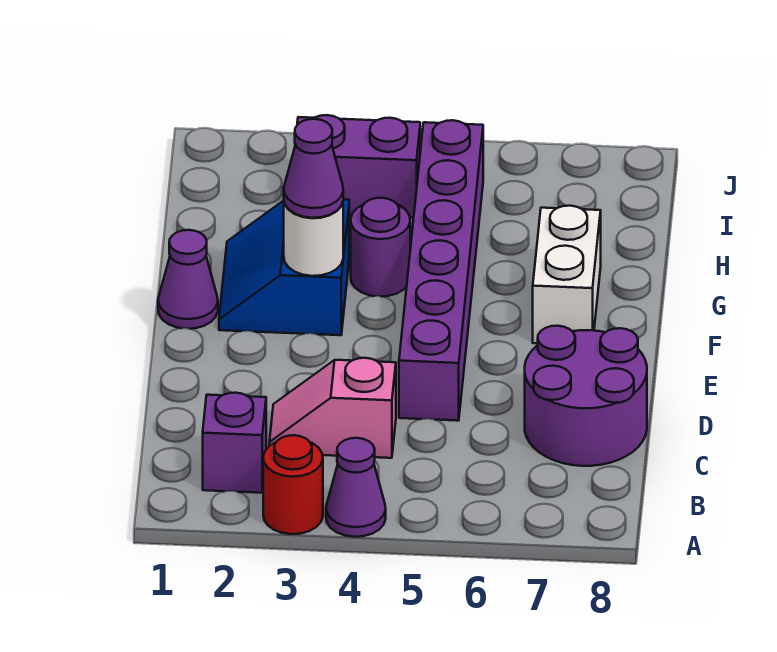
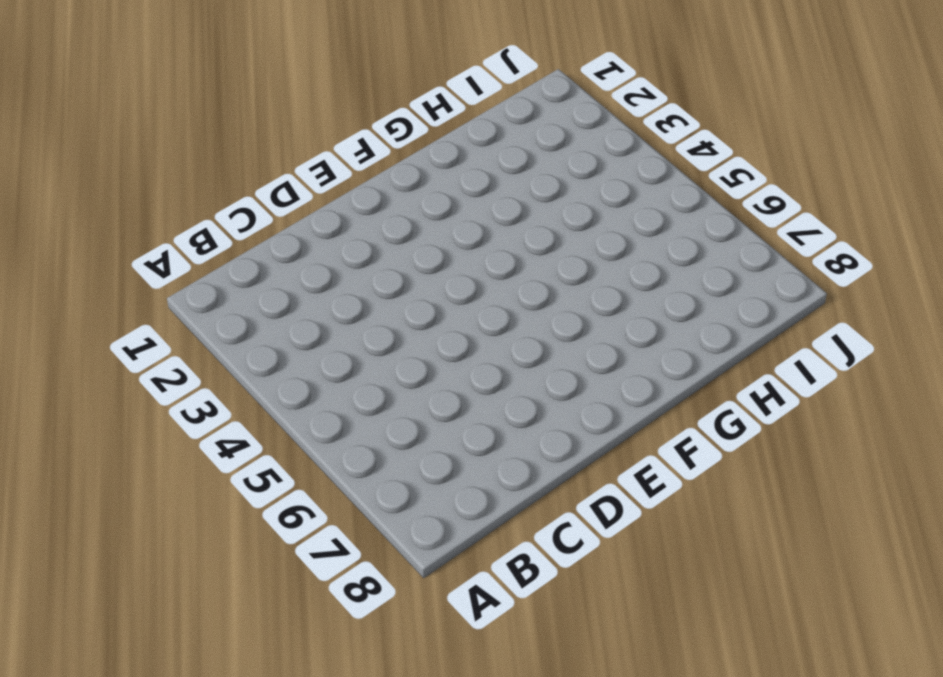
none -> red round brick A3 level 1
none -> purple cone A4 level 1
none -> purple brick B2 level 1

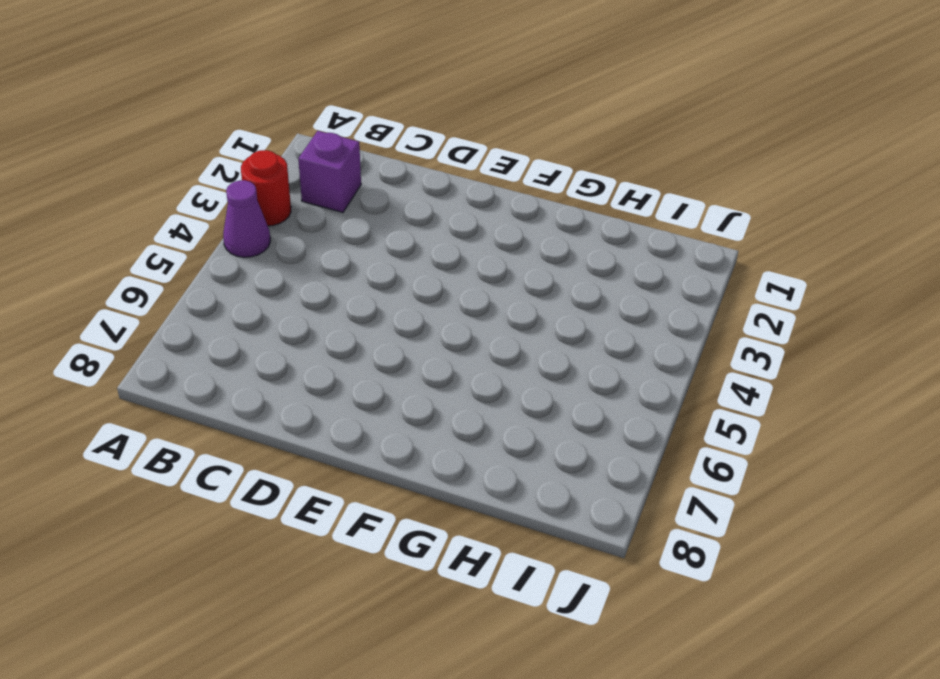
none -> pink slope C3:C4 level 1 top 4
none -> purple round brick C7:D8 level 1
none -> purple brick D5:I5 level 1

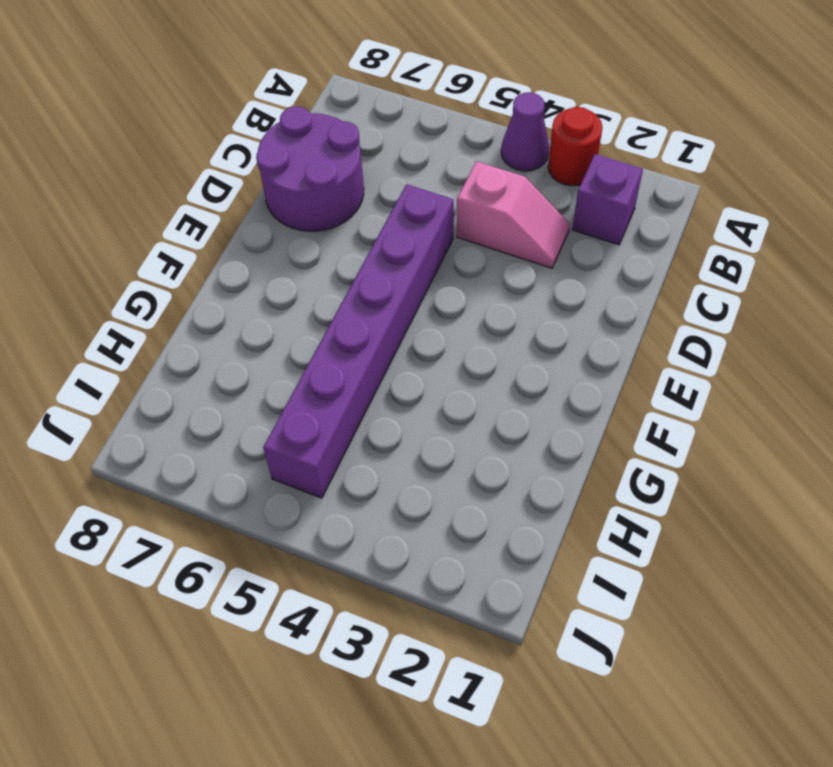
none -> purple cone F1 level 1
none -> blue slope F2:G3 level 1 top 3
none -> white brick F7:G7 level 1

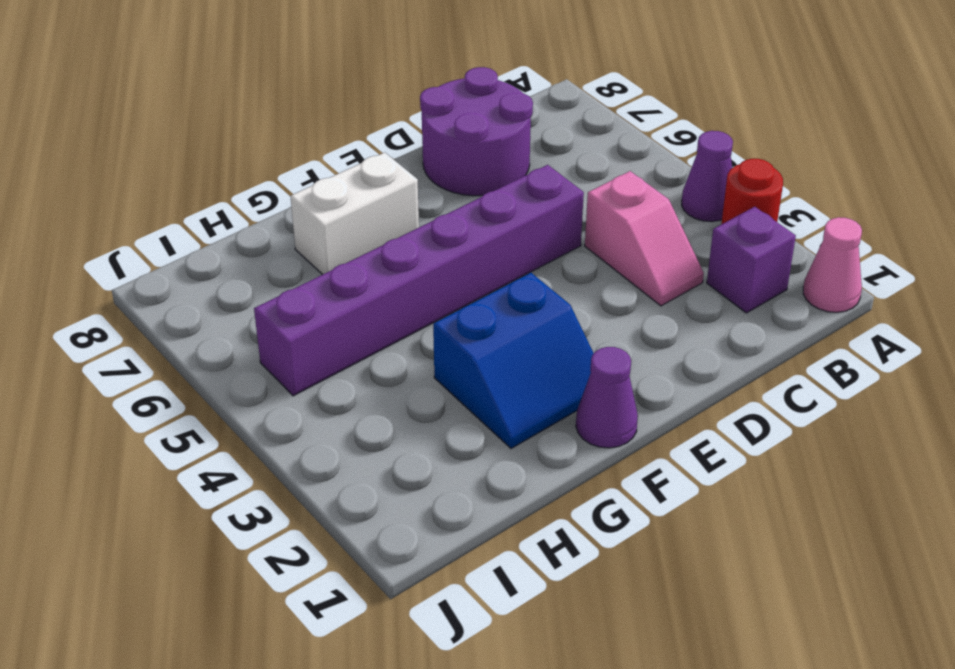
pink cone A1 level 1 -> none
none -> purple round brick G4 level 1
none -> purple brick I3:I4 level 1
none -> white round brick F3 level 2

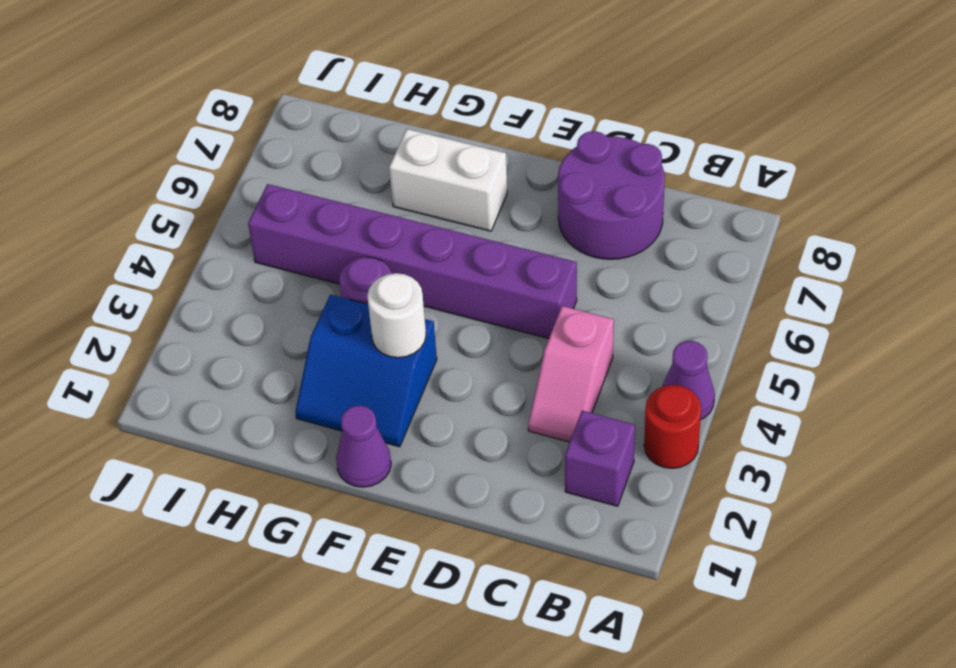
none -> purple brick I3:I4 level 1
none -> purple cone F3 level 3

